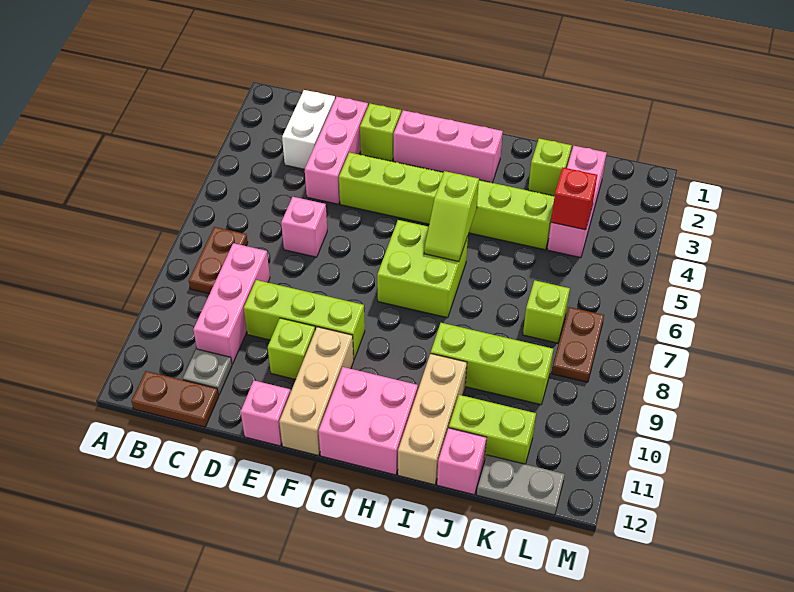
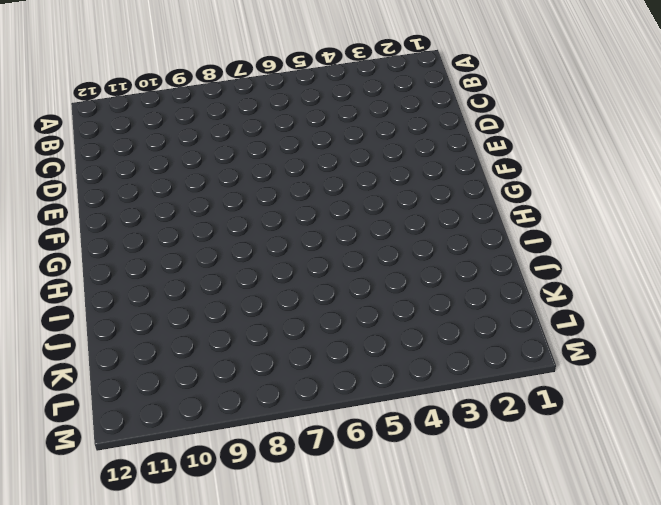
none -> brown plate B7:B8 level 1
none -> brown plate B12:C12 level 1
none -> white brick C2:C3 level 1

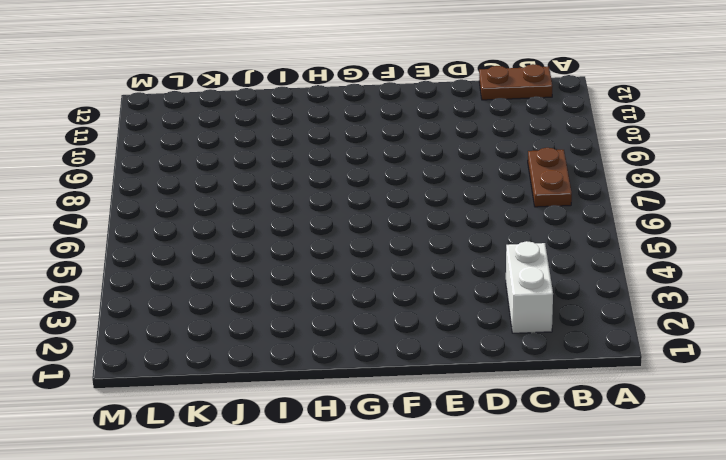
none -> pink brick C8:C10 level 1
none -> grey plate C11 level 1
none -> pink brick D2:D4 level 1

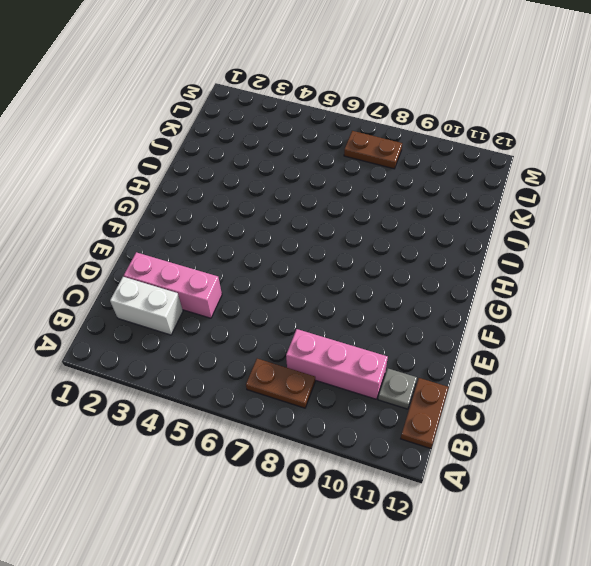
none -> pink brick D6 level 1
none -> lime brick D9:F9 level 1
none -> lime brick E2 level 1

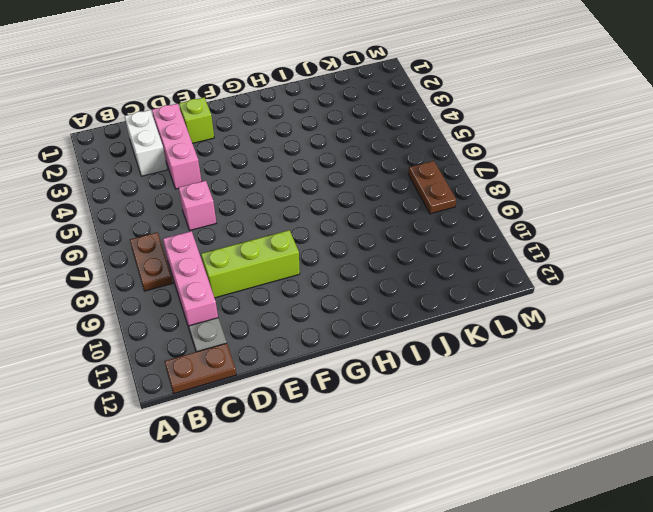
none -> lime brick E4:J4 level 1
none -> lime brick E10 level 1
none -> pink brick E12 level 1

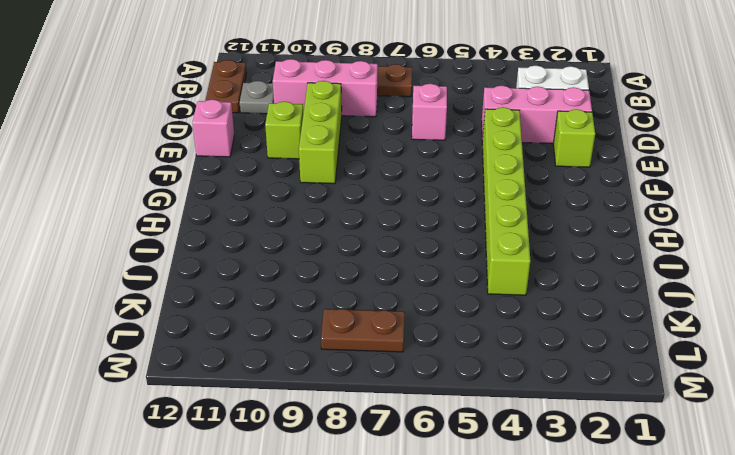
none -> pink brick F2:H2 level 1
none -> tan brick F10:F12 level 1
none -> lime brick G6:H7 level 1

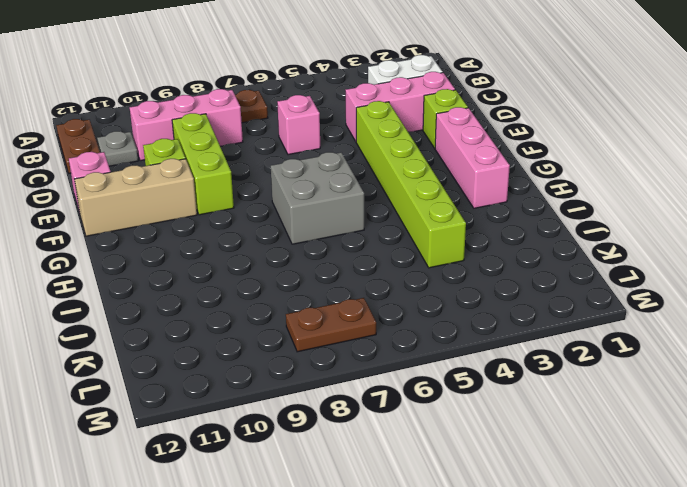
grey brick G6:H7 level 1 -> lime brick G6:H7 level 1
none -> pink brick G11:H12 level 1
none -> lime brick I9:K9 level 1
none -> tan brick I10:I12 level 1

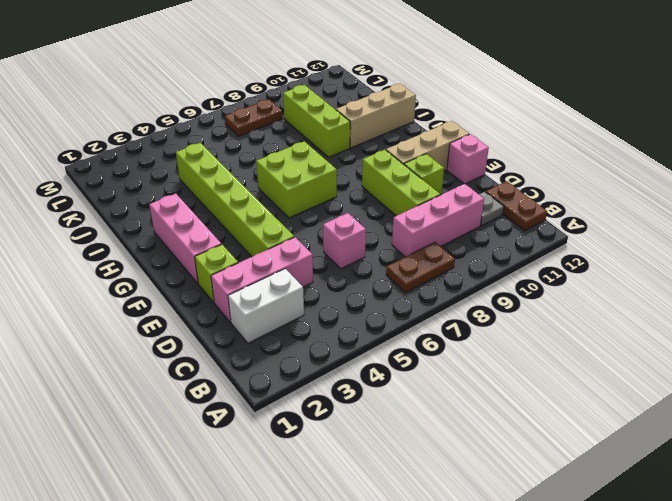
none -> pink brick G11:H12 level 1
none -> lime brick J2 level 1
none -> lime brick J11:K11 level 1

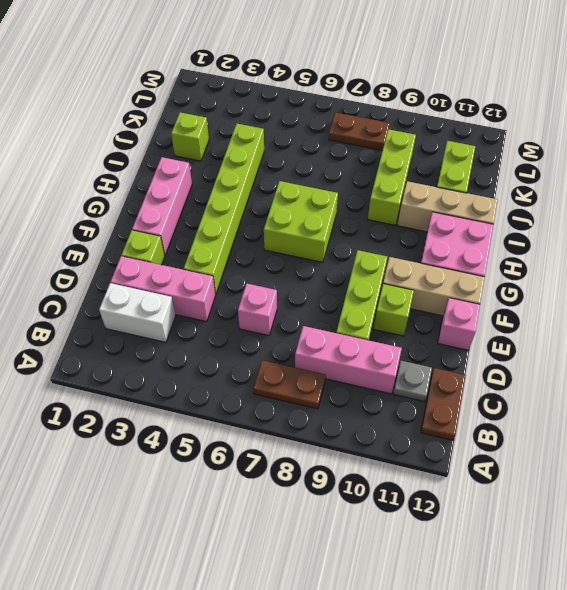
none -> pink brick J12 level 1
none -> pink brick K2:K4 level 1
none -> lime brick K7 level 1

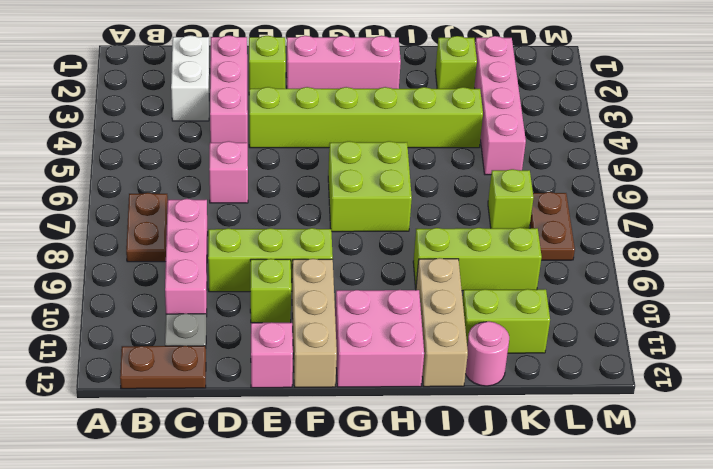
pink round brick J12 level 1 -> pink brick J12 level 1
pink brick K2:K5 level 1 -> pink brick K2:K4 level 1
none -> grey plate K12:L12 level 1
none -> lime slope H5:H6 level 2 top 5
none -> red brick K4 level 2

